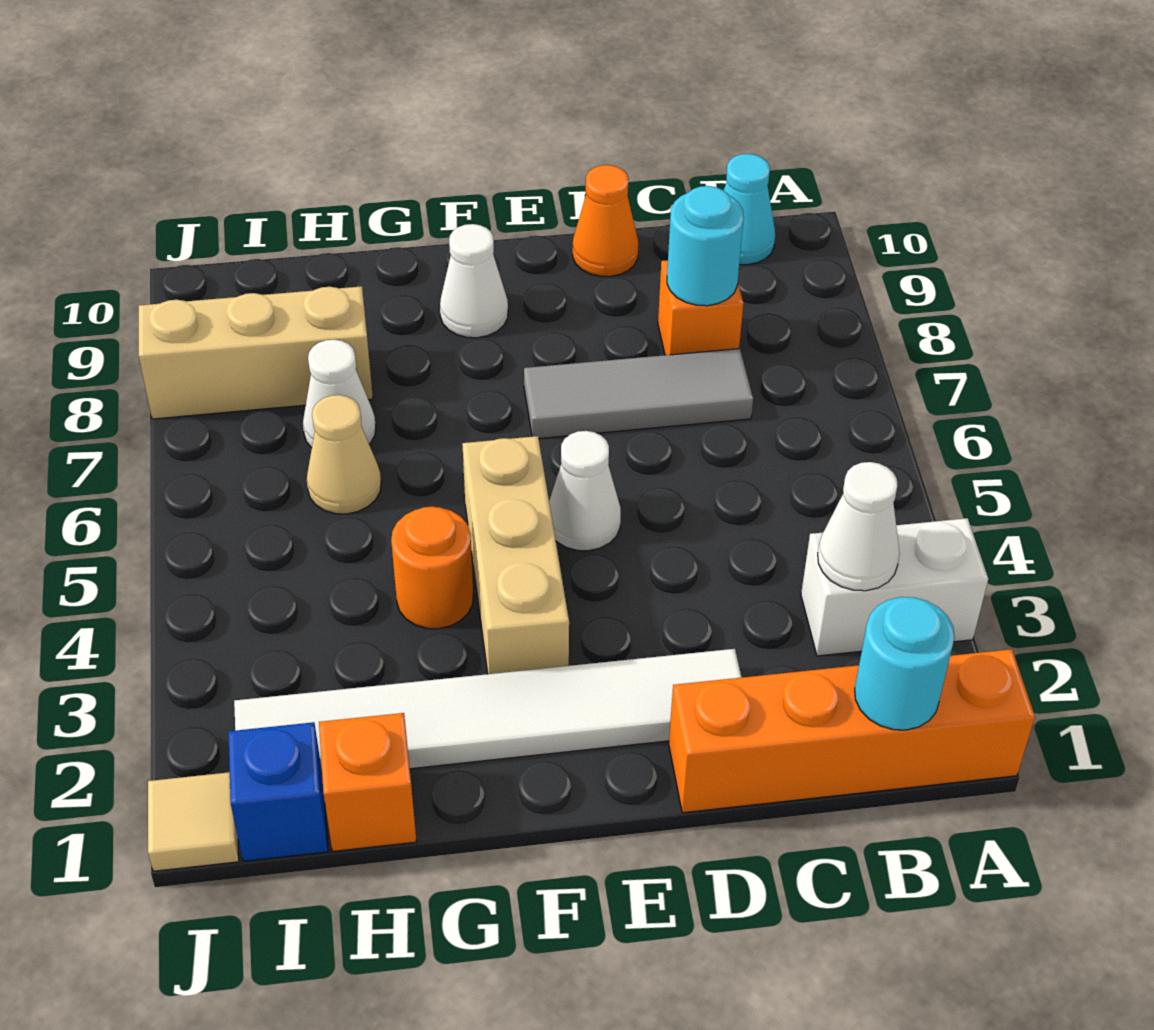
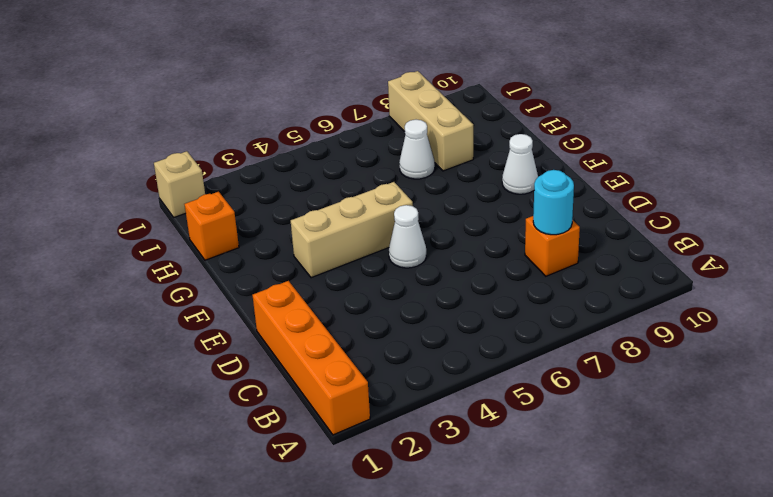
tan brick J1 level 1 -> tan tile J1 level 1
none -> white brick A3:B3 level 1
none -> cyan cone B10 level 1
none -> grey tile C7:E7 level 1

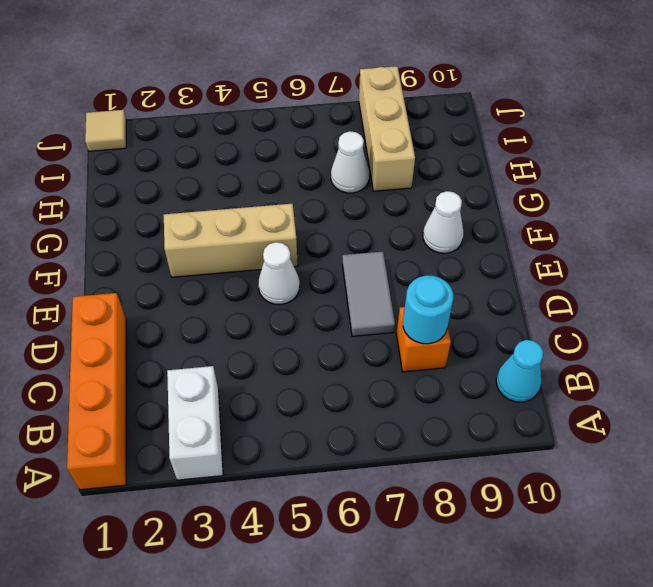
grey tile D7:E7 level 1 -> grey tile C7:E7 level 1
none -> white tile D2:I2 level 1
none -> orange cone D10 level 1
none -> orange round brick G4 level 1

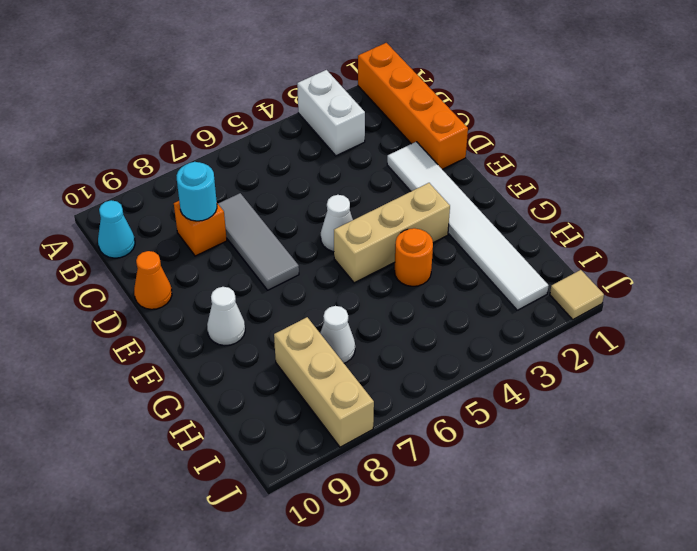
none -> orange brick H1 level 1
none -> tan cone H6 level 1
none -> blue brick I1 level 1

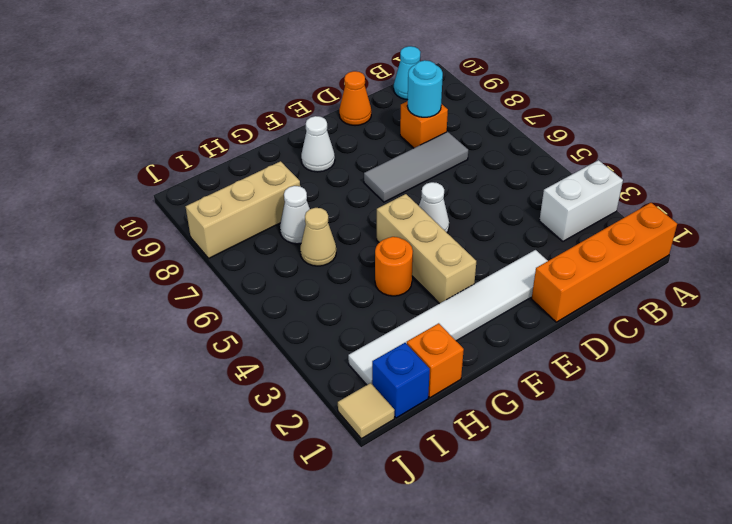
none -> cyan round brick B1 level 2
none -> white cone B3 level 2

